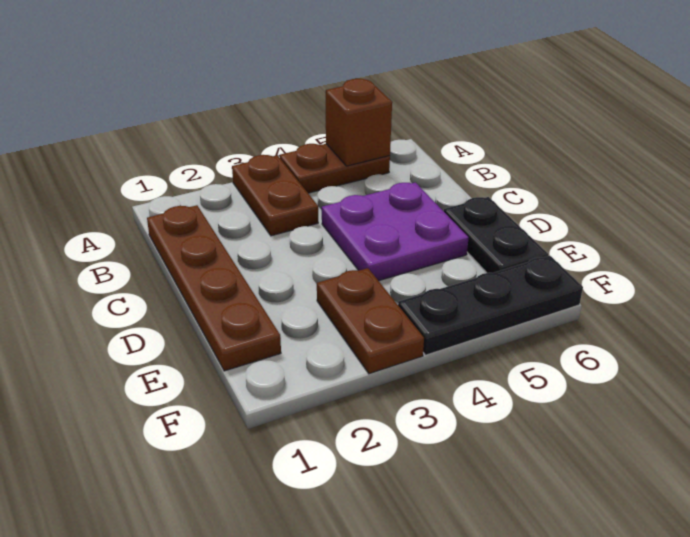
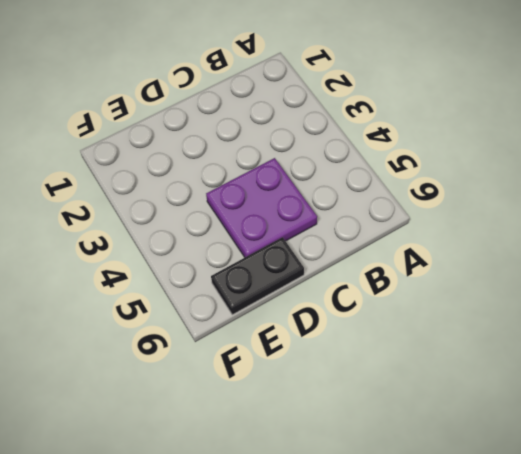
none -> brown plate A3:B3 level 1
none -> brown plate A4:A5 level 1

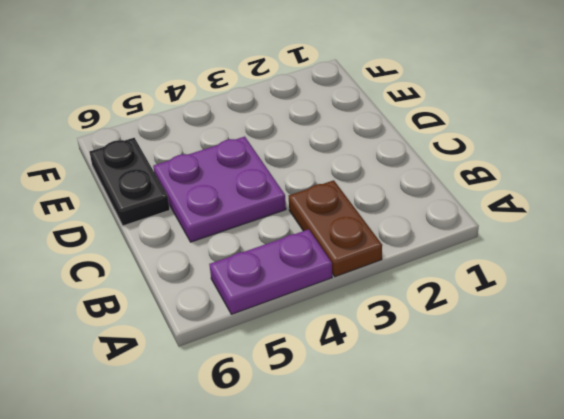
purple plate A4:A5 level 1 -> brown plate A4:A5 level 1
none -> brown plate B1:E1 level 1
none -> brown plate E3:F3 level 1

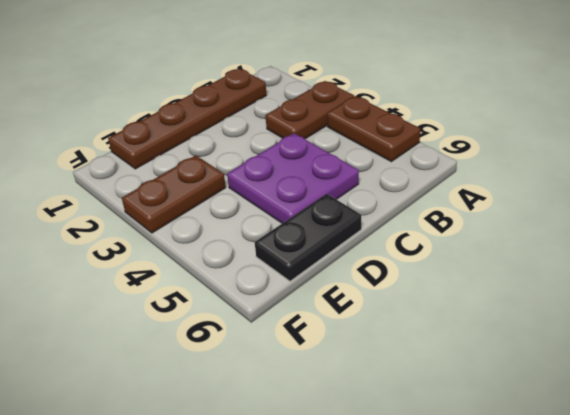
none -> black plate F4:F6 level 1
none -> brown brick A5 level 2

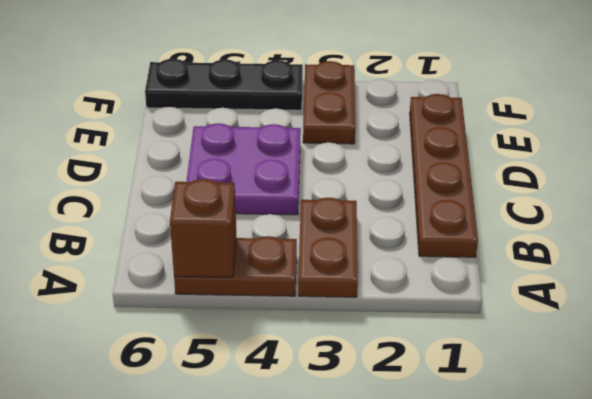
none -> black plate D6:E6 level 1

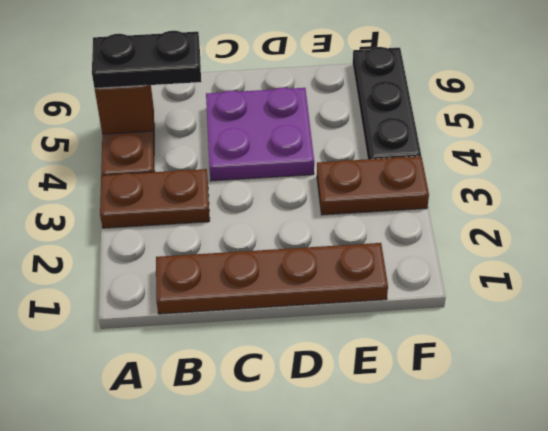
black plate A5:B5 level 3 -> black plate D6:E6 level 1

